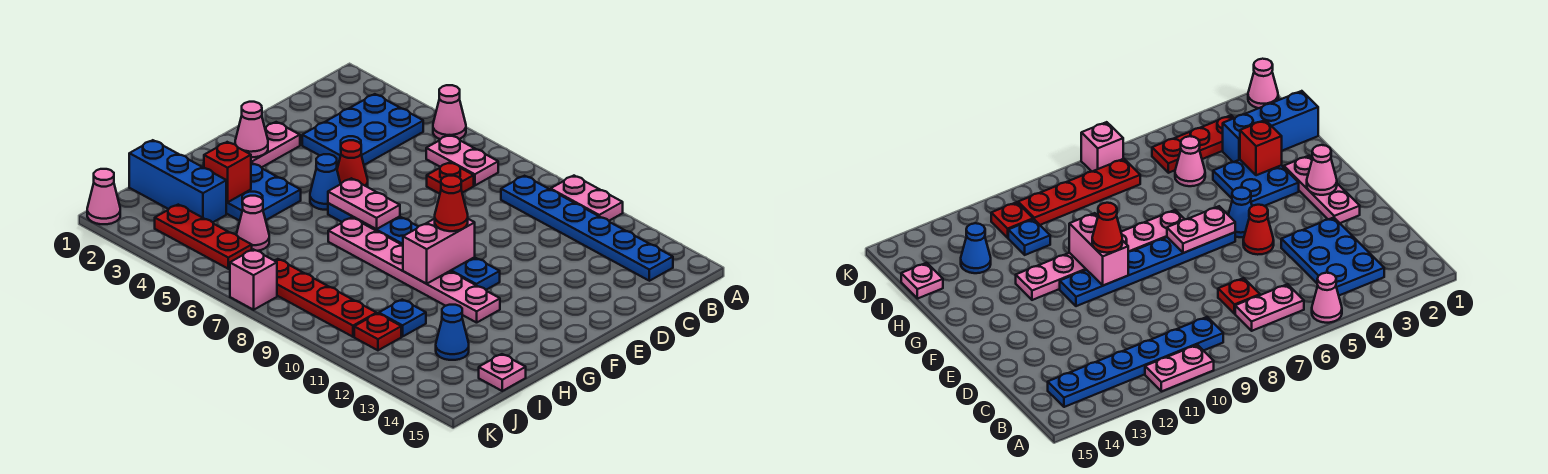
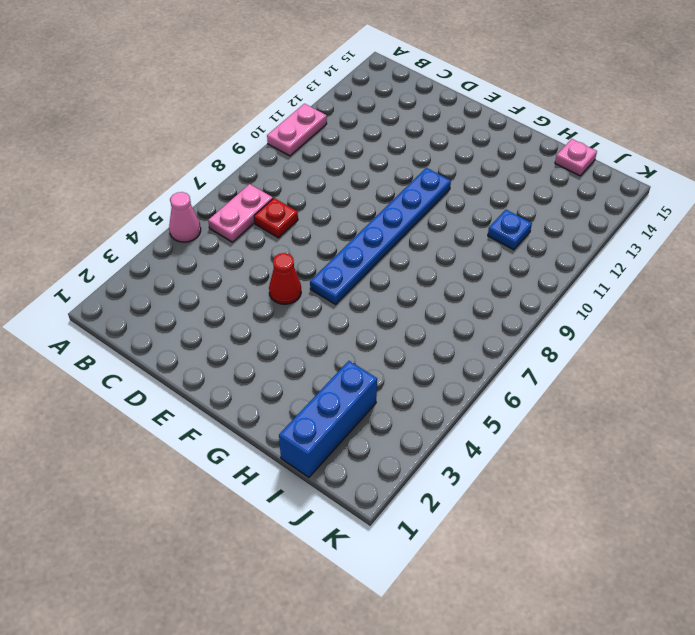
none -> blue plate B3:D4 level 1
none -> blue plate B9:B14 level 1
none -> pink plate E2:G2 level 1

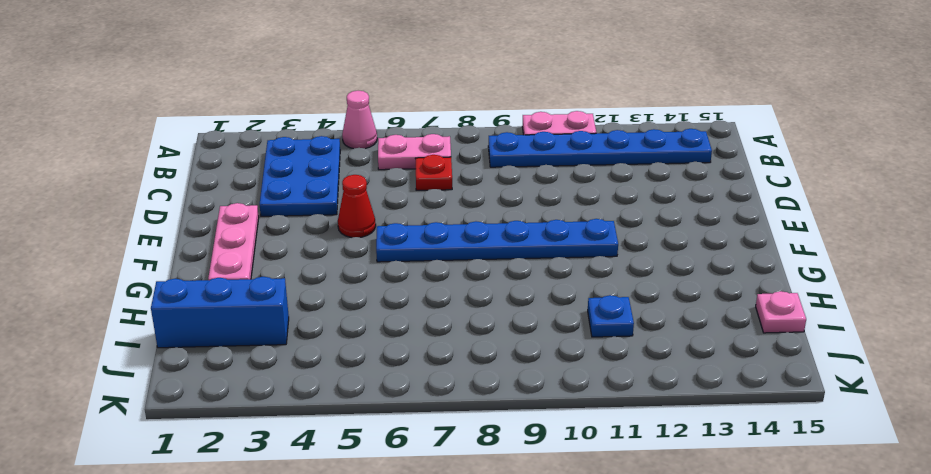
none -> blue cone F5 level 1
none -> blue plate G3:H4 level 1
none -> pink plate G7:G12 level 1

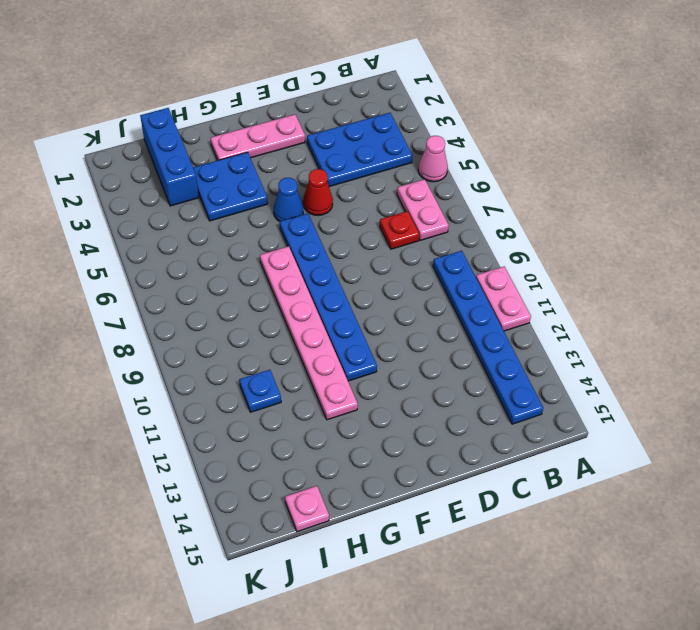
none -> pink cone I5 level 1
none -> blue cone I13 level 1
none -> red plate J3:J5 level 1

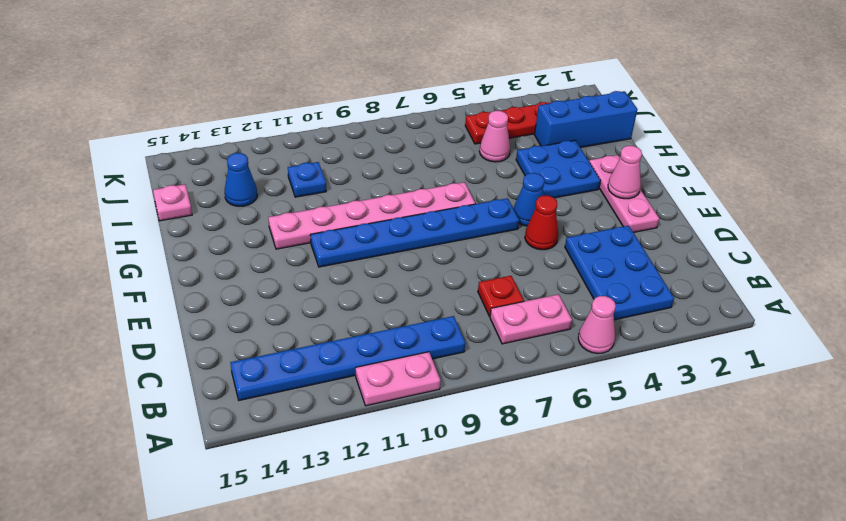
none -> red plate J7:J10 level 1
none -> red plate J11 level 1
none -> pink cone K1 level 1

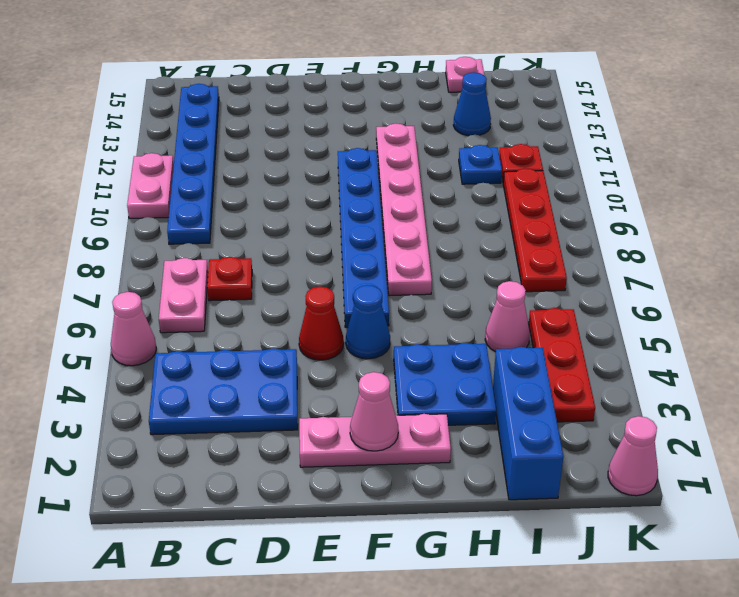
none -> pink brick K7 level 1
none -> pink plate F6:F7 level 2
none -> pink brick F10:G10 level 2

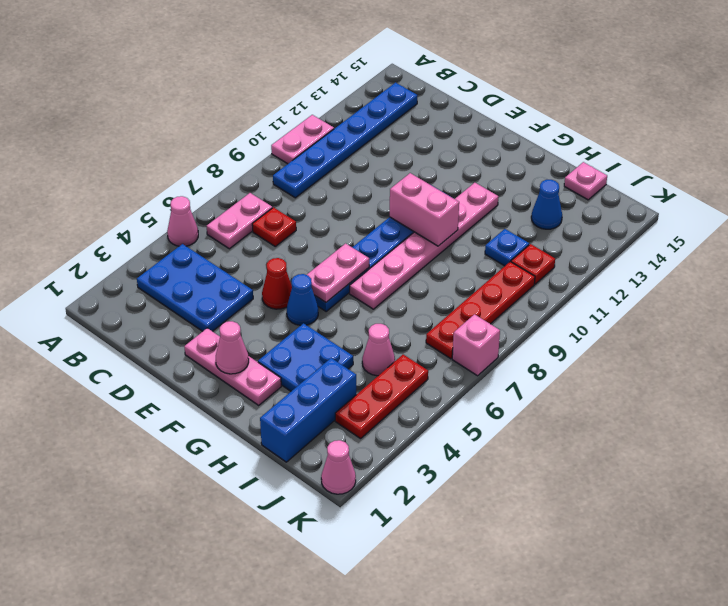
none -> red brick H3 level 2
none -> red cone F10 level 3

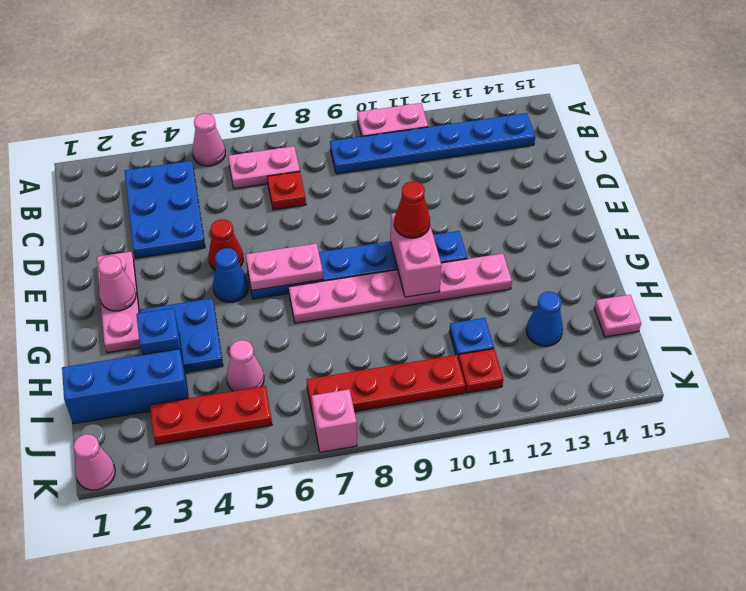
blue brick H3 level 2 -> red brick H3 level 2

